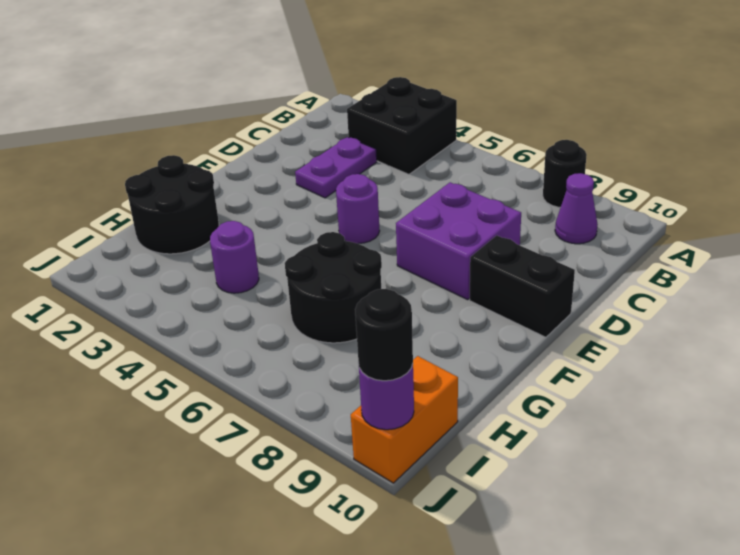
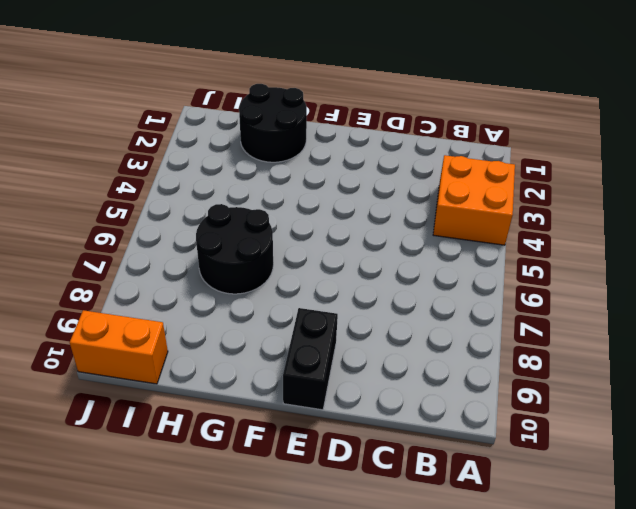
orange brick A3:B4 level 1 -> black brick A3:B4 level 1
none -> black round brick A8 level 1
none -> purple cone B9 level 1
none -> purple plate C3:D3 level 1

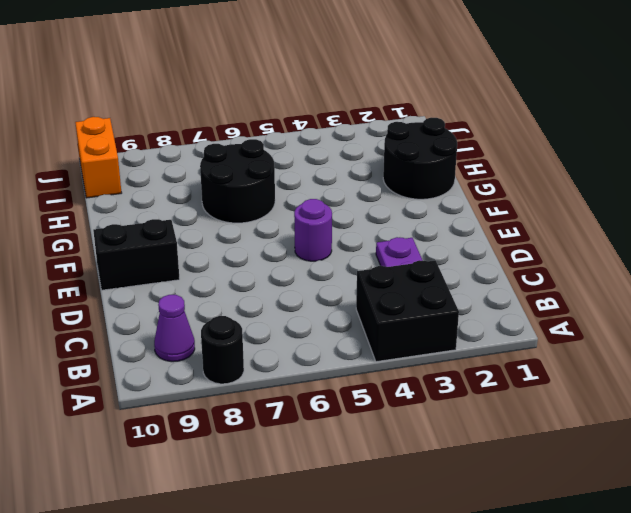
none -> purple brick D7:E8 level 1
none -> purple round brick H4 level 1
none -> purple round brick J10 level 2

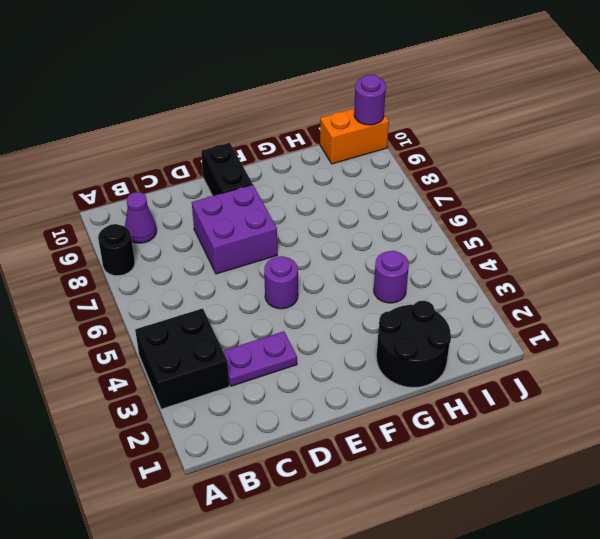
none -> black round brick G6:H7 level 1
none -> black round brick J10 level 3

